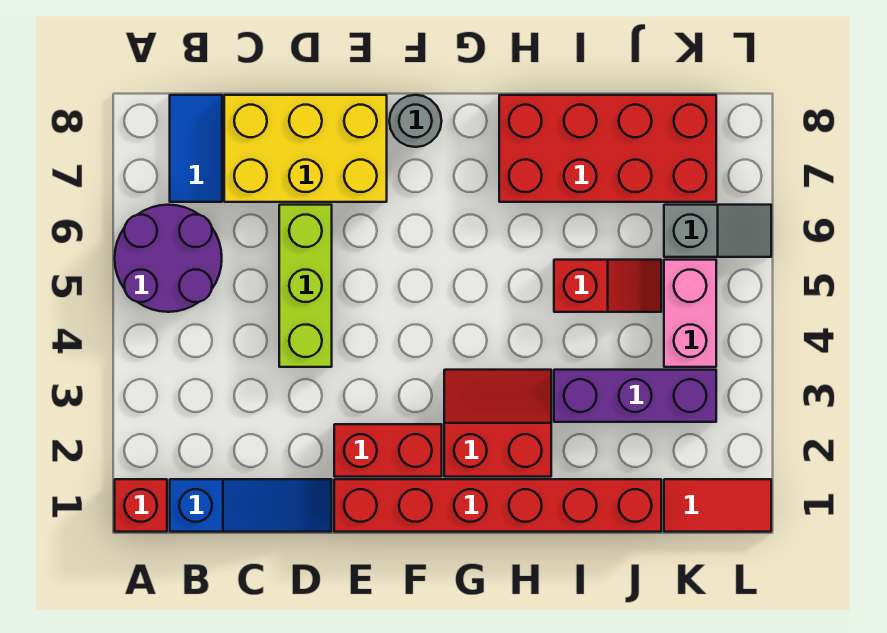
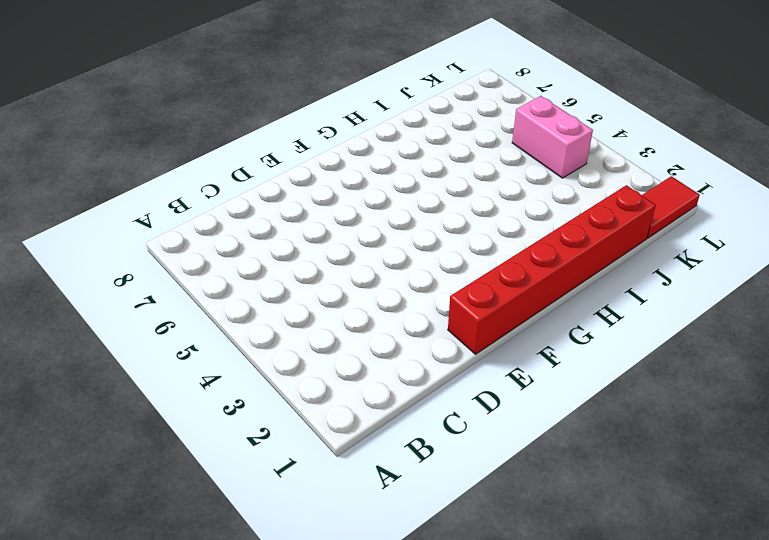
none -> red brick A1 level 1
none -> purple round brick A5:B6 level 1
none -> blue slope B1:D1 level 1 top B

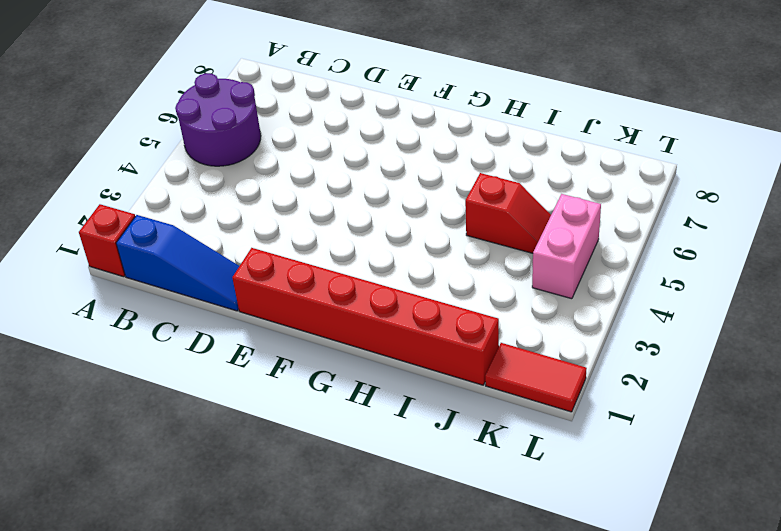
none -> blue tile B7:B8 level 1
none -> yellow brick C7:E8 level 1
none -> lime brick D4:D6 level 1

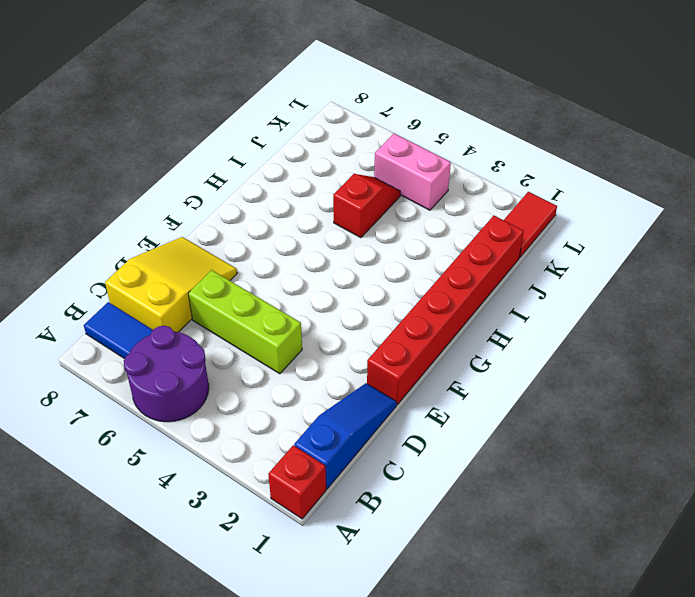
yellow slope C7:E8 level 1 top C -> yellow brick C7:E8 level 1
none -> red brick E2:F2 level 1
none -> grey round brick F8 level 1
none -> red slope G2:H3 level 1 top 2

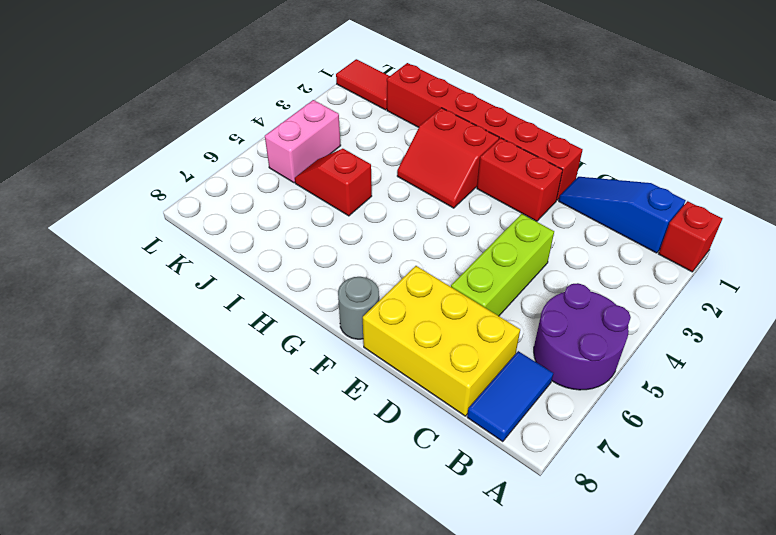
none -> red brick H7:K8 level 1
none -> purple brick I3:K3 level 1
none -> grey slope K6:L6 level 1 top K

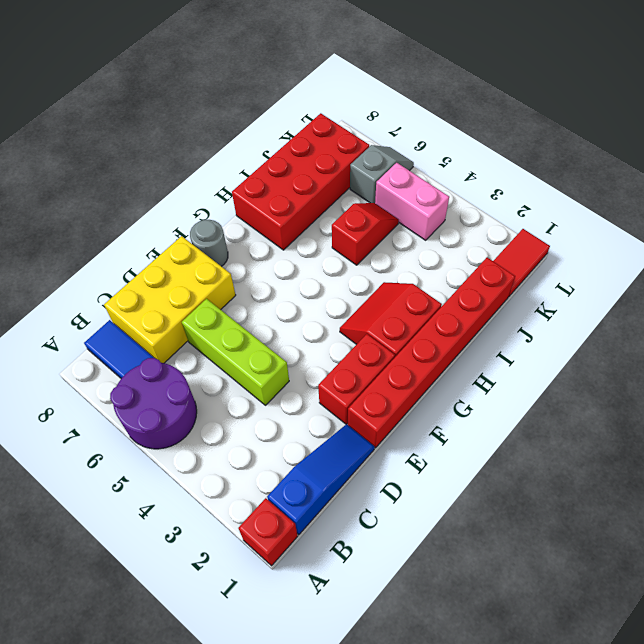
none -> purple brick I3:K3 level 1

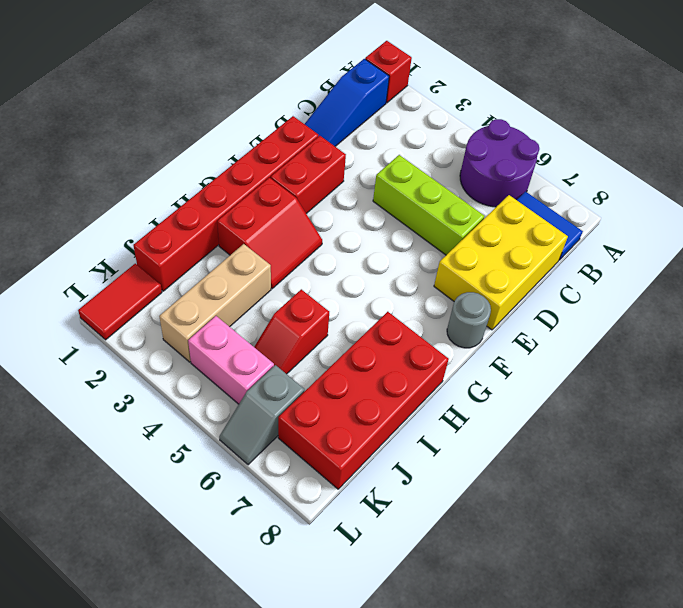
tan brick I3:K3 level 1 -> purple brick I3:K3 level 1

